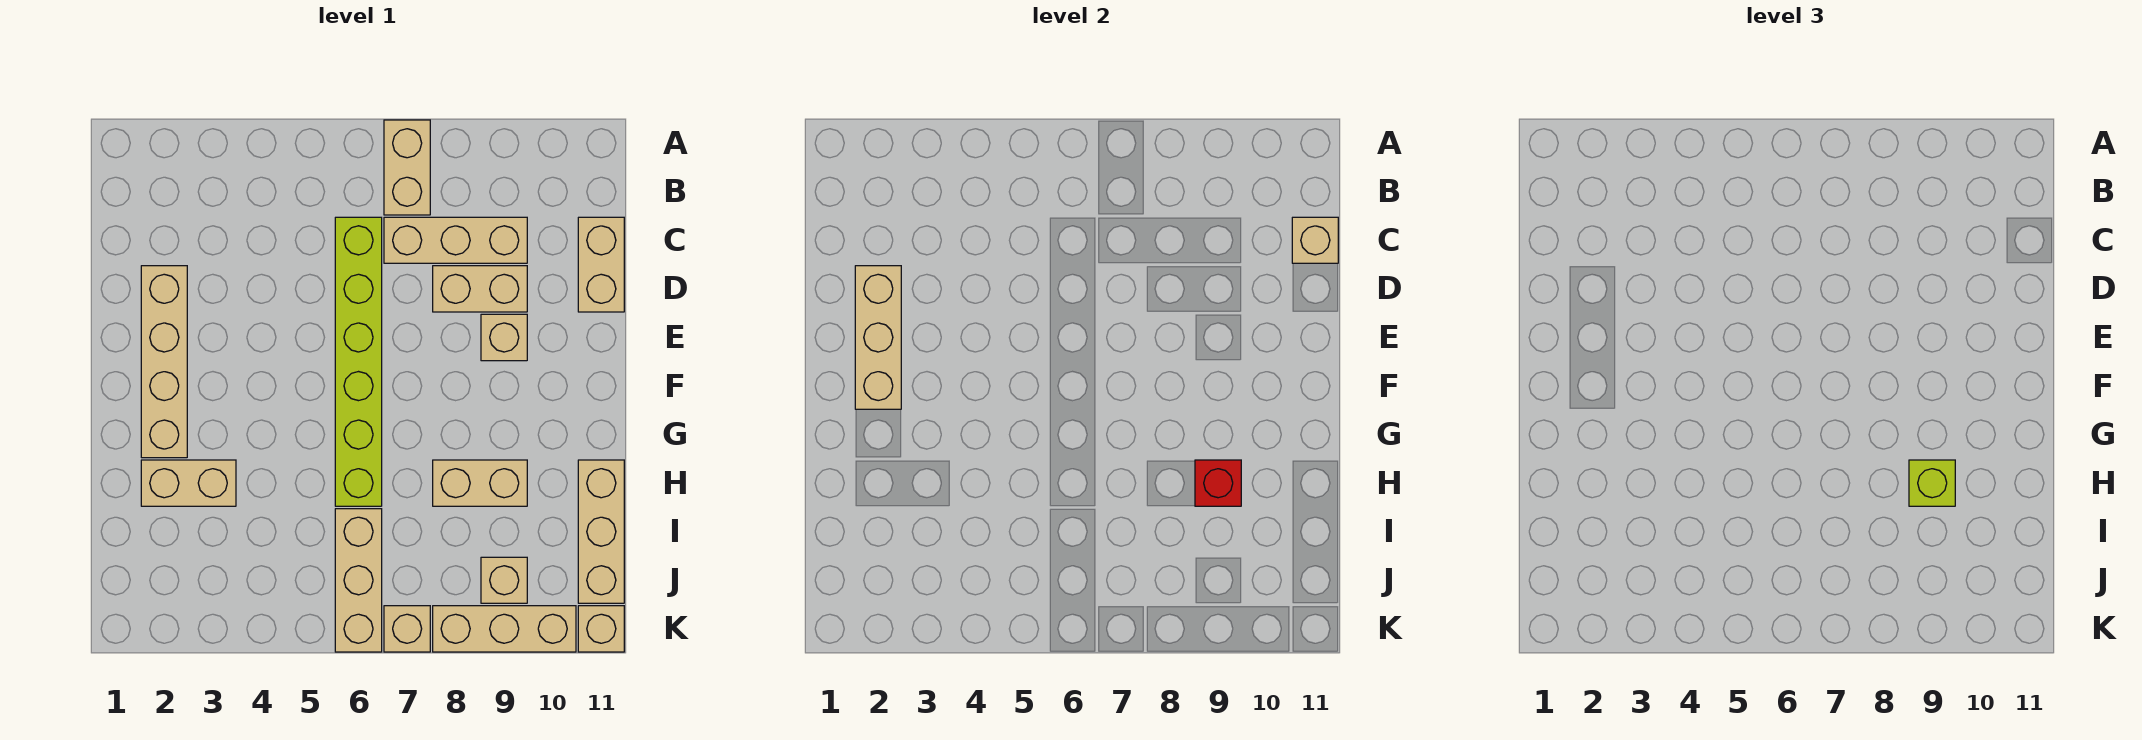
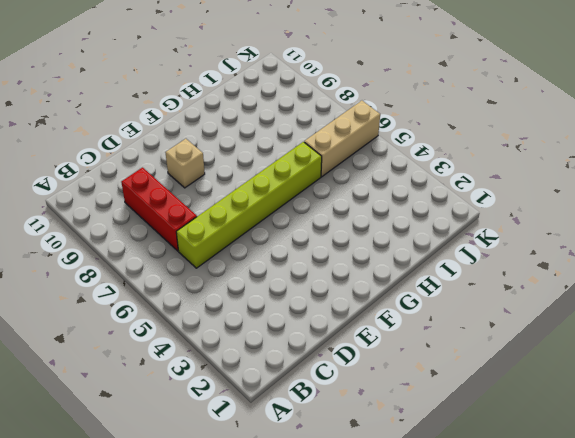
red brick C7:C9 level 1 -> tan brick C7:C9 level 1
none -> tan brick A7:B7 level 1
none -> tan brick C11:D11 level 1
none -> tan brick D2:G2 level 1

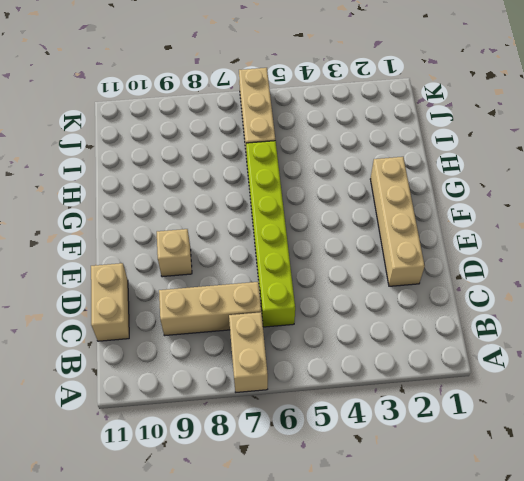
none -> tan brick D8:D9 level 1
none -> tan brick H2:H3 level 1
none -> tan brick H8:H9 level 1

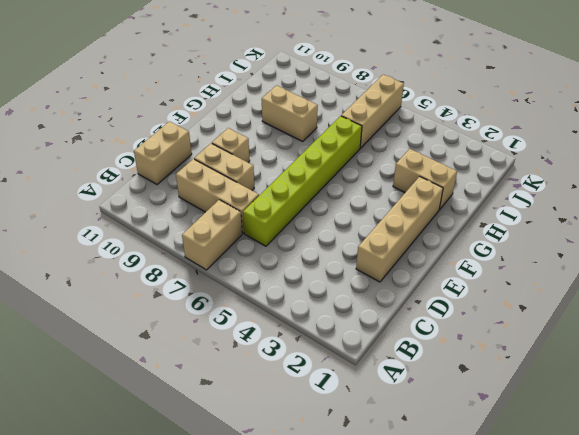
none -> tan brick H11:J11 level 1
none -> tan brick J9 level 1
none -> tan brick K7 level 1

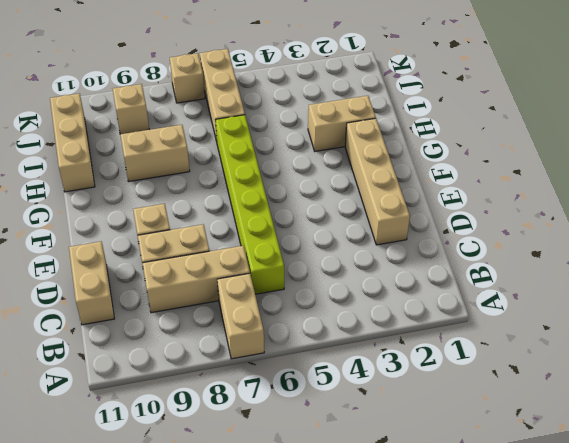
none -> tan brick K8:K10 level 1
none -> tan brick K11 level 1
none -> tan brick C11 level 2

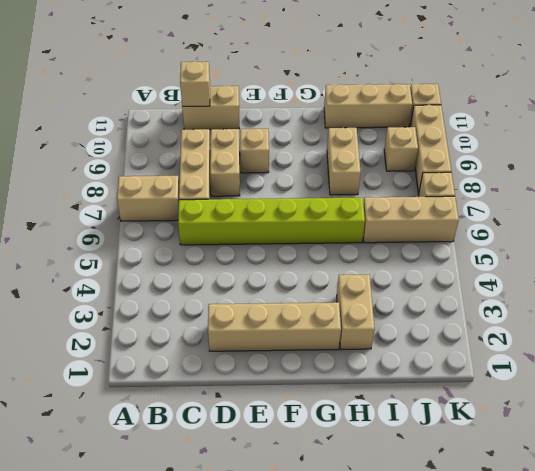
none -> tan brick D2:F2 level 2
none -> red brick H9 level 2
none -> lime brick H9 level 3

